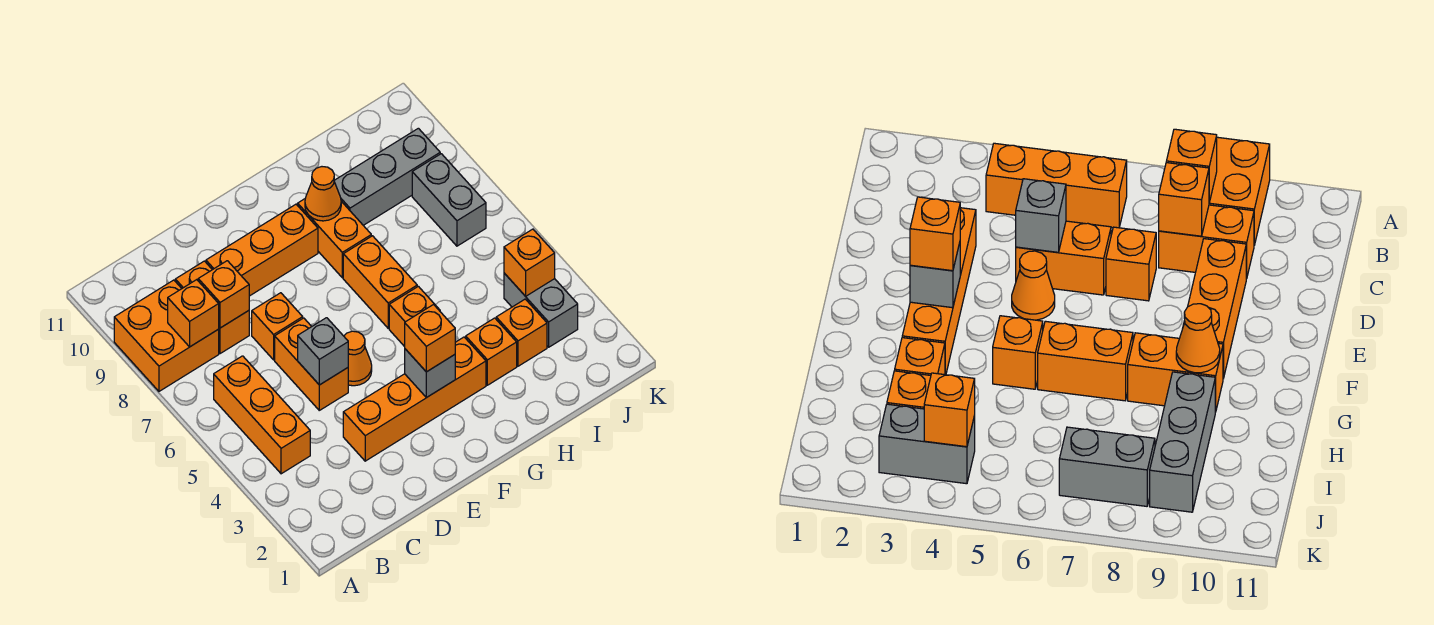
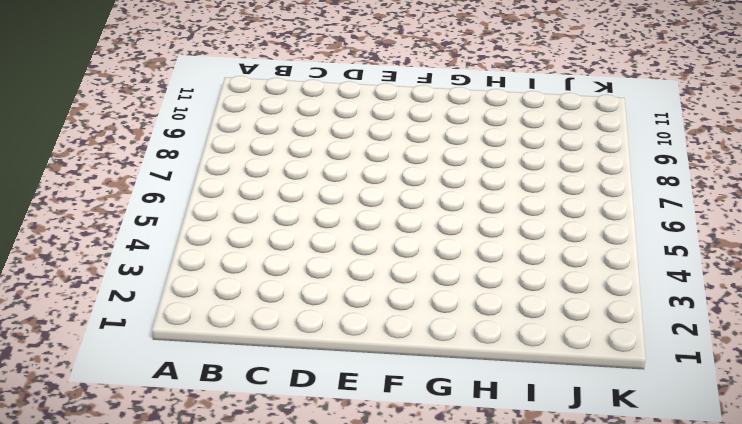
none -> orange brick A8:B9 level 1
none -> orange brick B4:B6 level 1
none -> orange brick C8:C9 level 1

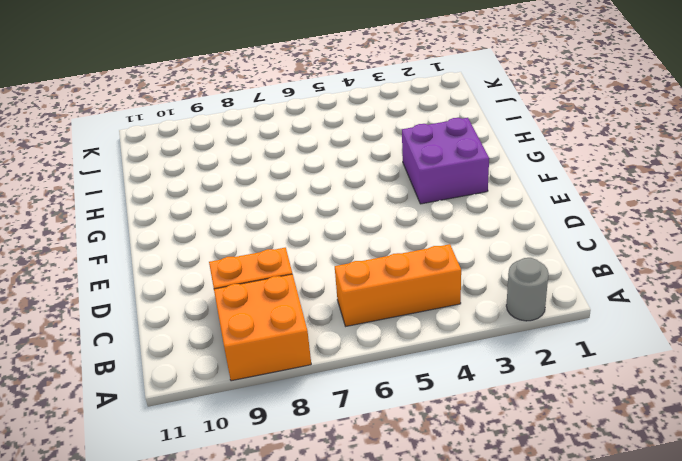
grey round brick A2 level 1 -> none
purple brick F2:G3 level 1 -> orange brick D3:G3 level 1
none -> orange brick D5:D6 level 1
none -> orange brick D7 level 1
none -> orange brick D9:F9 level 1

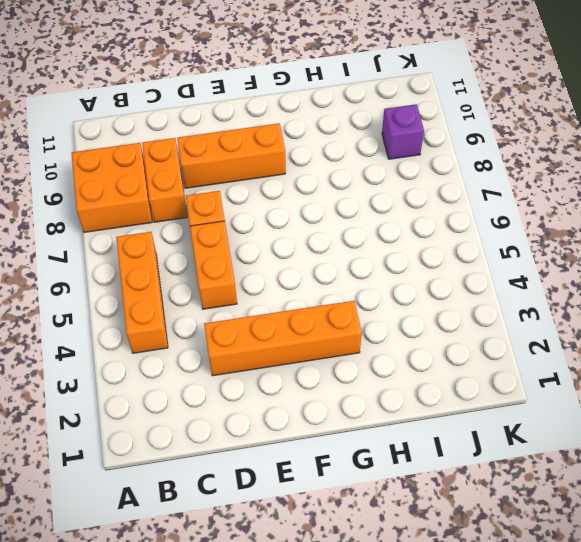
purple brick J9 level 1 -> grey brick H9:J9 level 1
none -> orange cone E5 level 1
none -> orange brick G5 level 1
none -> orange brick G6:G7 level 1

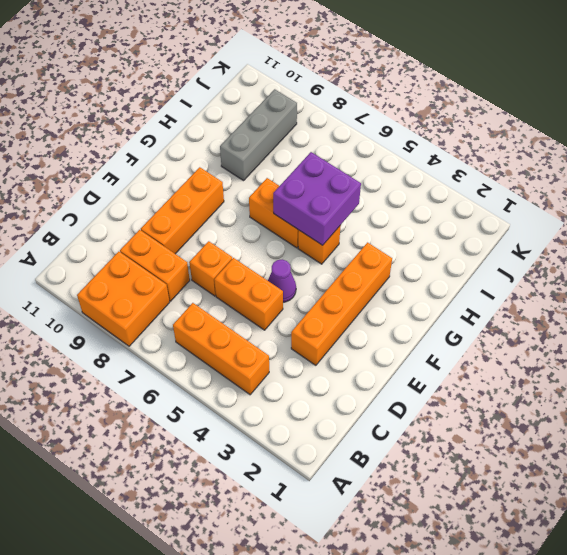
purple cone E5 level 1 -> orange cone E5 level 1
purple brick G5:H6 level 2 -> none
none -> orange brick G8:G9 level 1
none -> orange brick H3 level 1
none -> orange brick I3 level 1

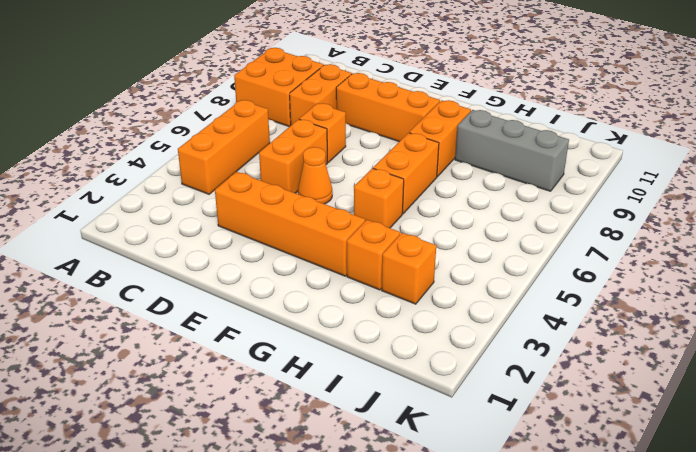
none -> grey brick J3:J4 level 1
none -> grey brick J7:J8 level 1
none -> orange brick B8 level 2

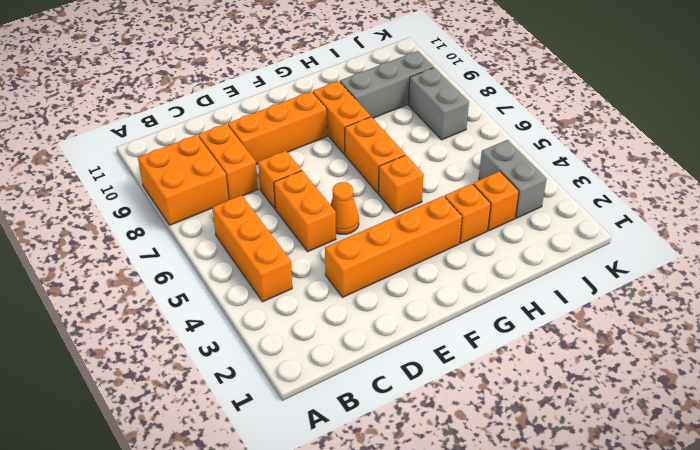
none -> orange brick B8 level 2
none -> orange brick C8 level 2
none -> grey brick D5 level 2

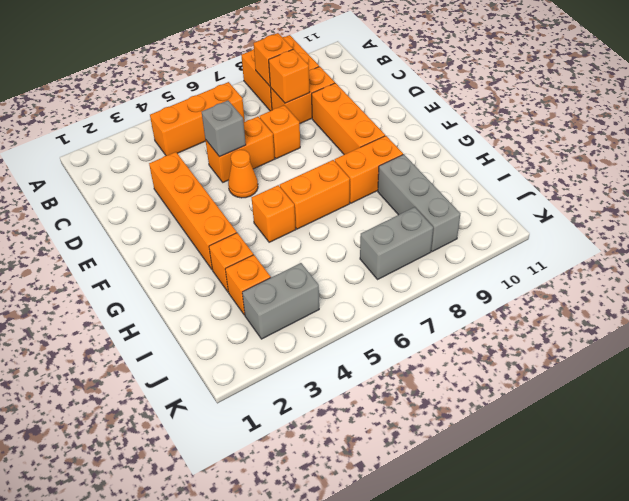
none -> grey brick F3 level 2
none -> orange cone G9 level 2
none -> orange brick J4 level 2

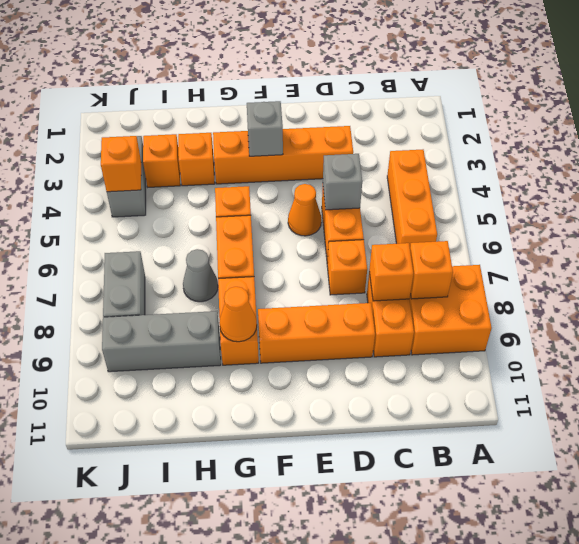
grey cone H7 level 1 -> none
none -> orange brick F3 level 3

